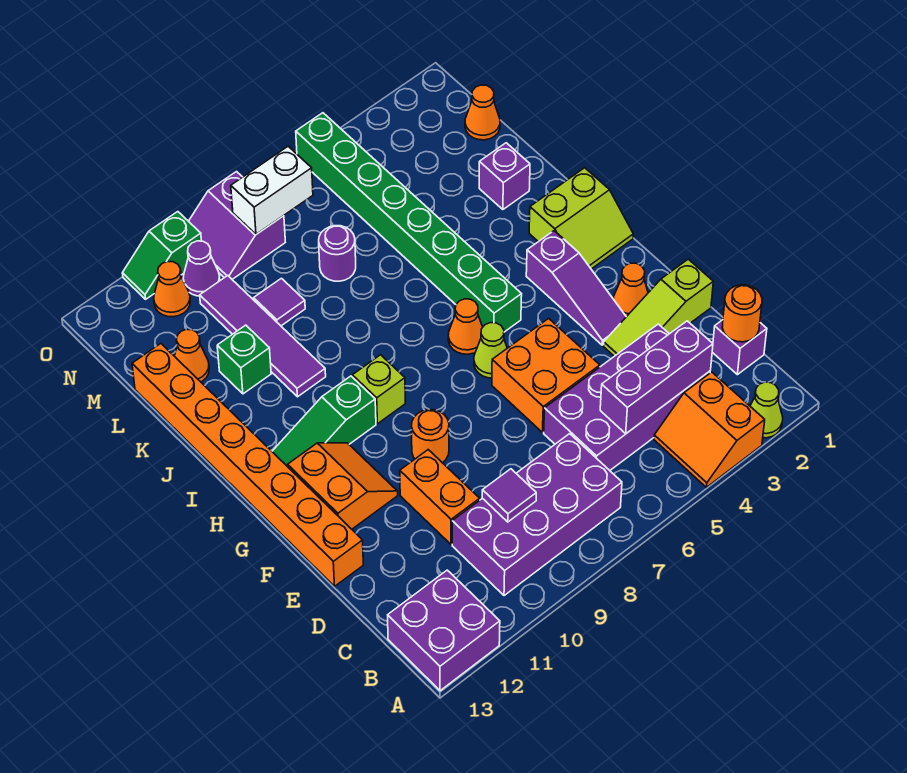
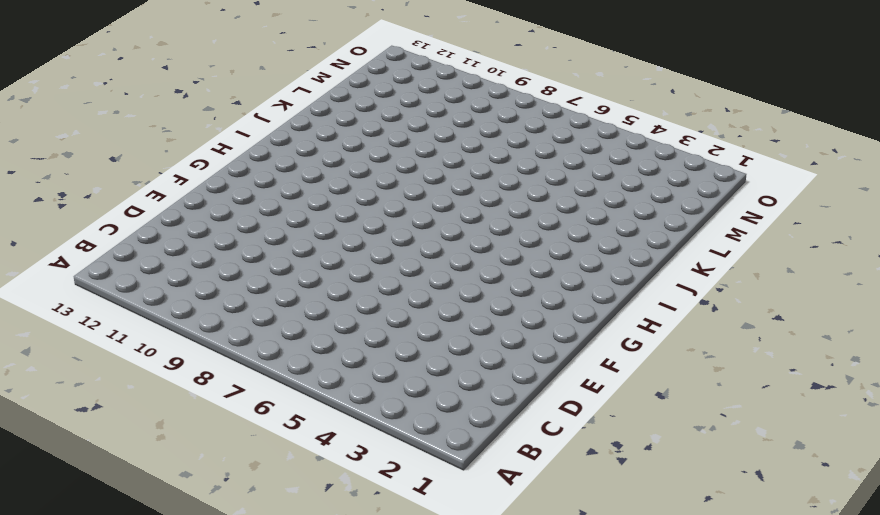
none -> lime cone A2 level 1
none -> orange slope A3:B4 level 1 top 3
none -> purple brick A12:B13 level 1
none -> purple brick B7:C10 level 1

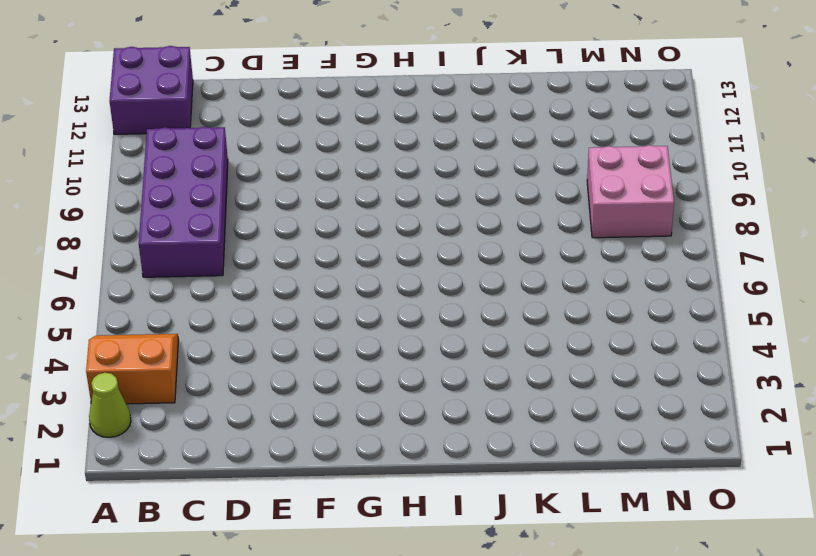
pink brick M8:N9 level 1 -> purple slope N8:O9 level 1 top 8
none -> purple brick C1 level 1
none -> purple brick C3:D6 level 1
none -> orange brick D10:E10 level 1
none -> lime slope E1:E3 level 1 top 1

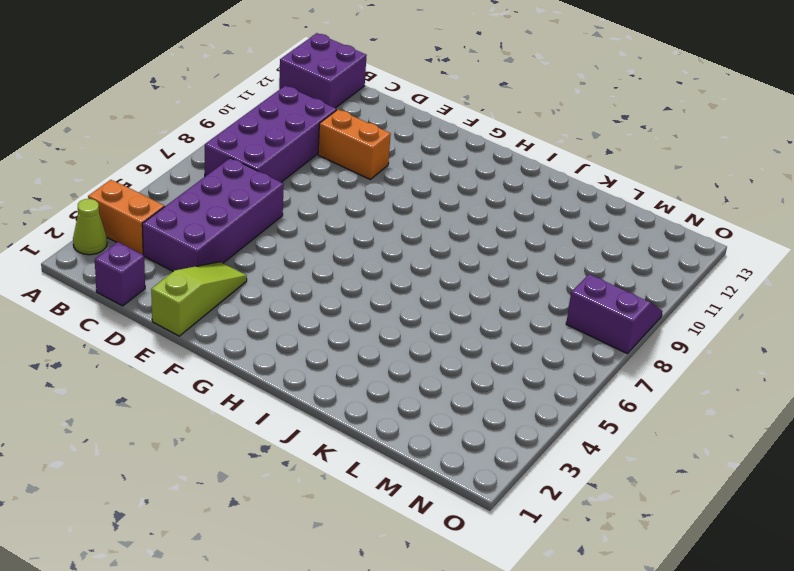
none -> orange brick E5:F6 level 1
none -> orange brick E13:L13 level 1
none -> orange cone F2 level 1
none -> purple slope F3:H3 level 1 top H

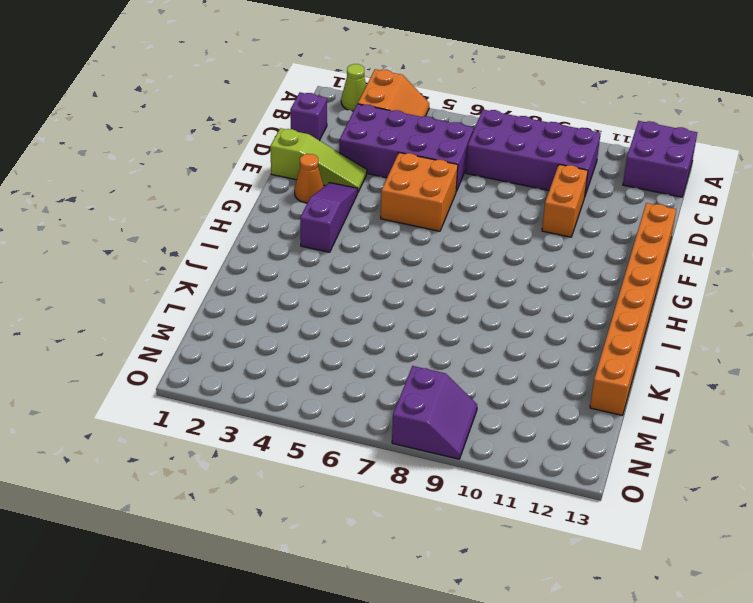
none -> orange round brick F9 level 1
none -> orange slope F11:G12 level 1 top 12
none -> lime cone G6 level 1
none -> lime slope H1:I2 level 1 top I

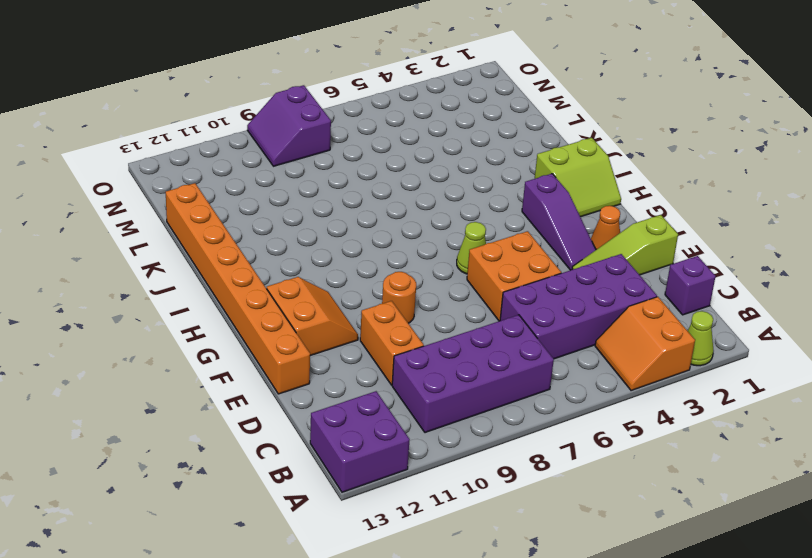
none -> green brick H5:O5 level 1
none -> orange cone H6 level 1
none -> lime brick H9 level 1
none -> green slope H10:H12 level 1 top 10

